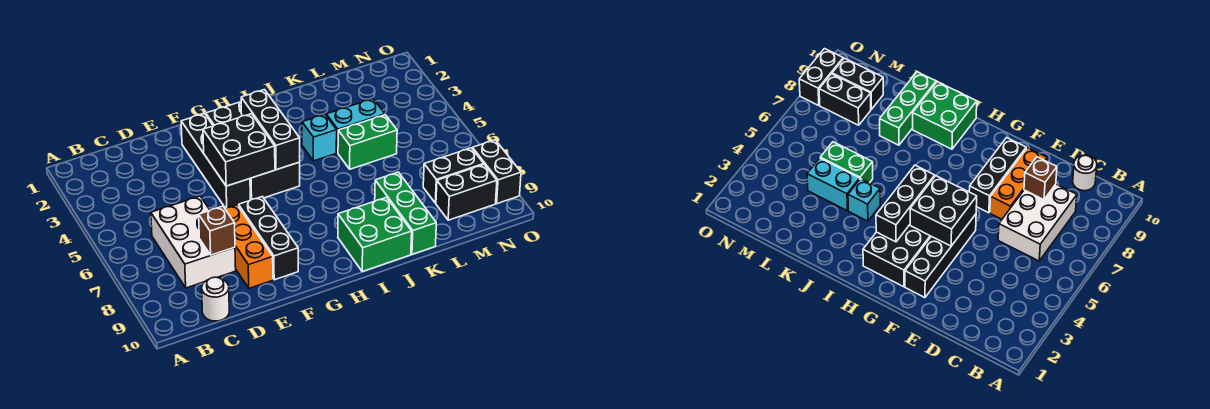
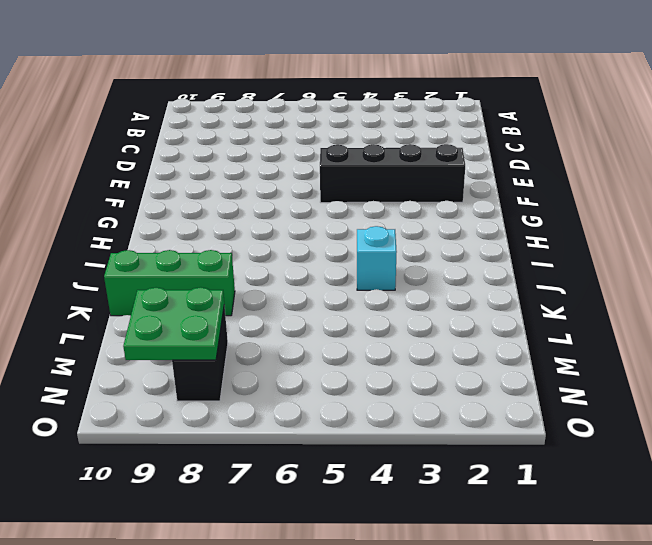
green plate M8:N9 level 2 -> none
none -> white brick C6:D8 level 1
none -> white round brick C10 level 1
none -> orange brick E7:E9 level 1

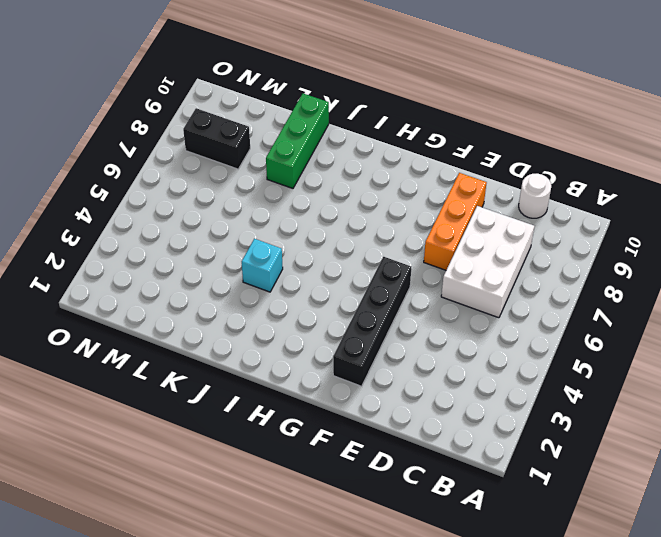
none -> black brick F7:F9 level 1
none -> black brick G2:H5 level 1
none -> green brick I9:J10 level 1

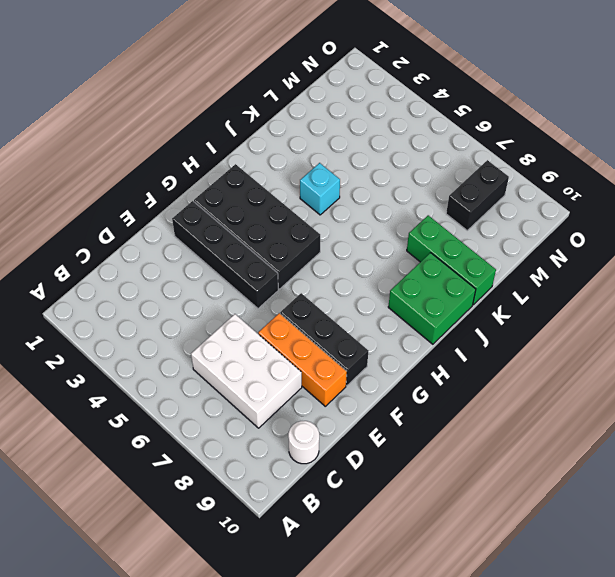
none -> cyan brick K4:L4 level 1
none -> green brick K5:L5 level 1
none -> black brick M9:N9 level 1

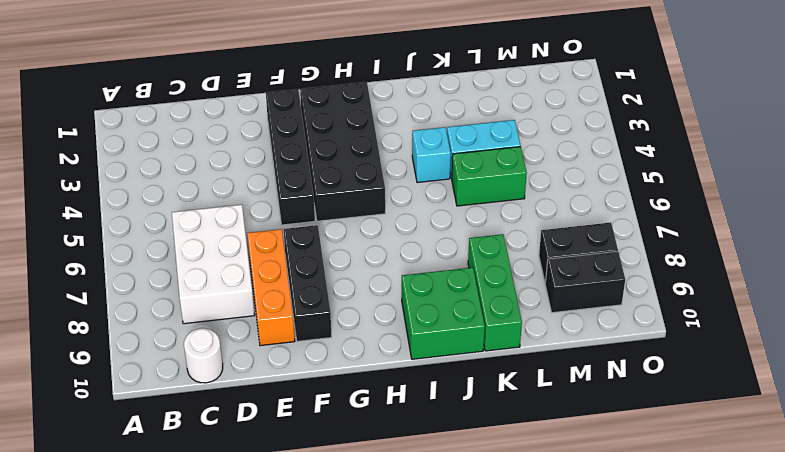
none -> black brick O8:O9 level 1
none -> brown brick D8 level 2
none -> black brick F4:G5 level 2

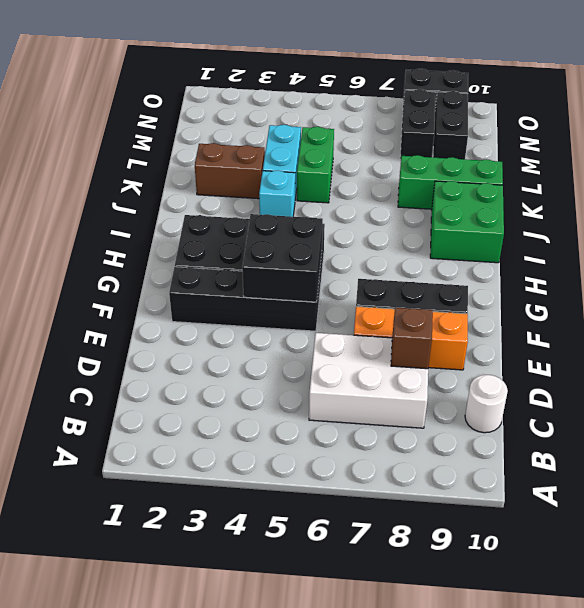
brown brick K2:K3 level 1 -> none
none -> black brick H3:H5 level 2

